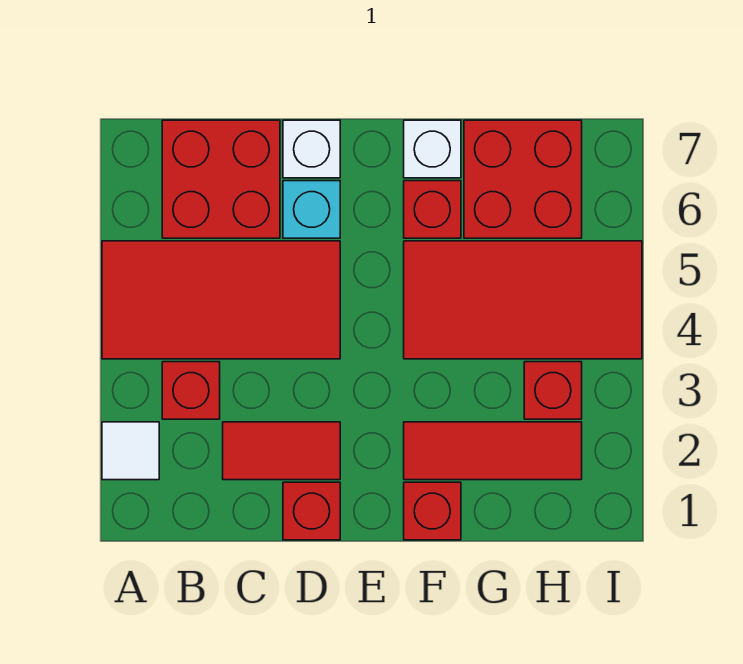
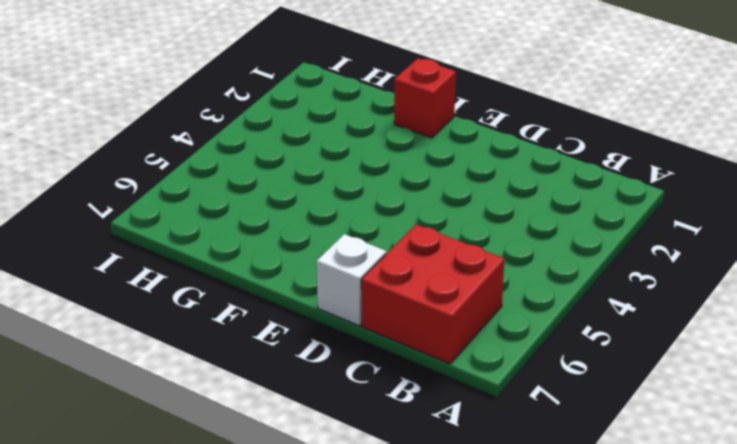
none -> white tile A2 level 1
none -> red tile A4:D5 level 1
none -> red brick B3 level 1

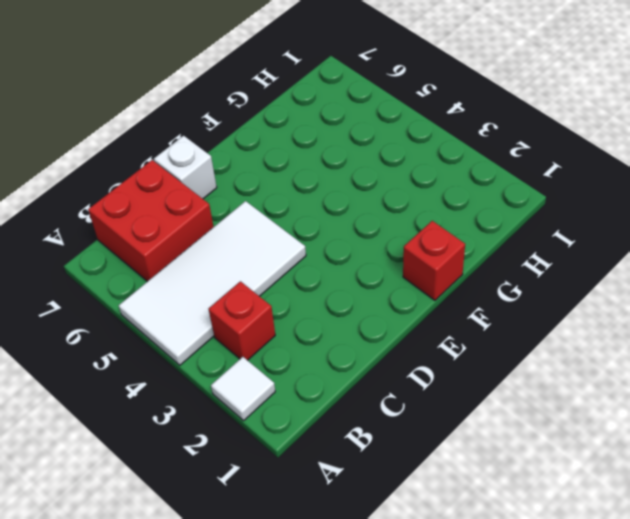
white tile A4:D5 level 1 -> red tile A4:D5 level 1
none -> red tile C2:D2 level 1
none -> red brick D1 level 1
none -> cyan brick D6 level 1

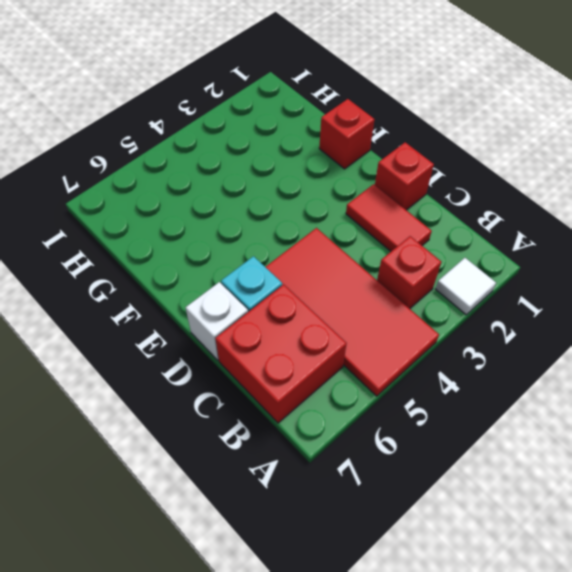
none -> red tile F2:H2 level 1
none -> red tile F4:I5 level 1
none -> red brick F6 level 1

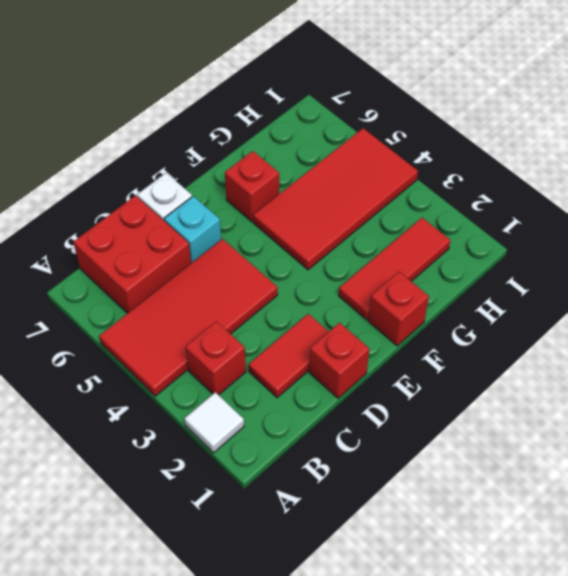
none -> white brick F7 level 1
none -> red brick G6:H7 level 1
none -> red brick H3 level 1

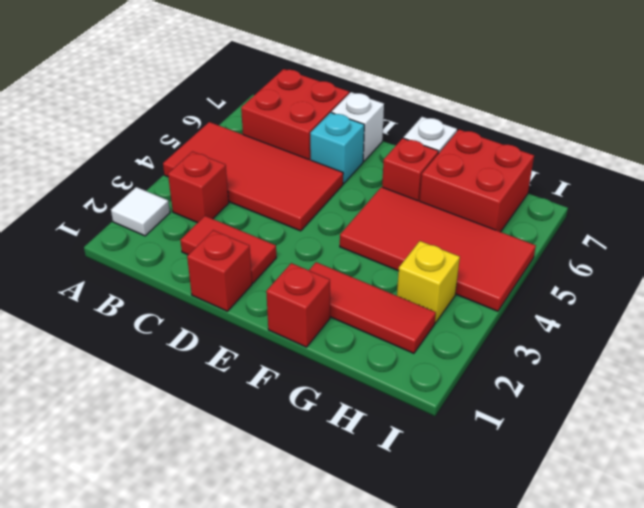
yellow brick H3 level 1 -> red brick H3 level 1

